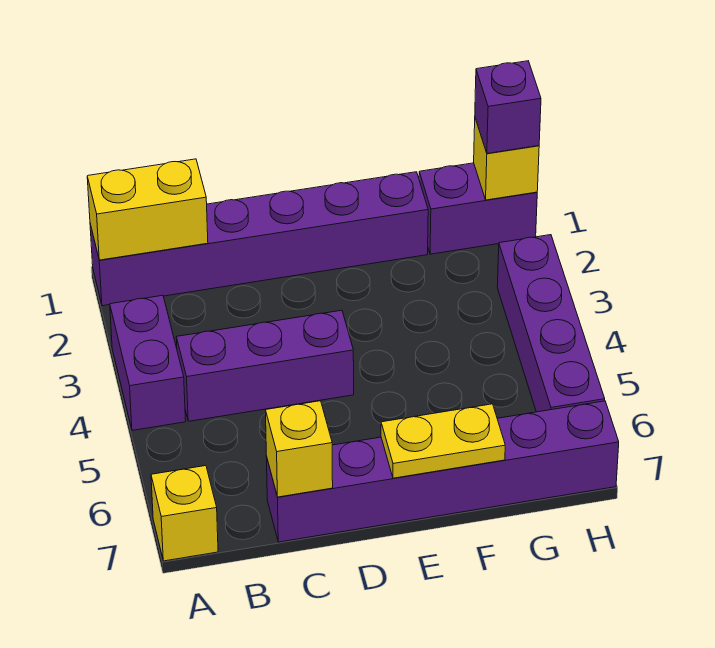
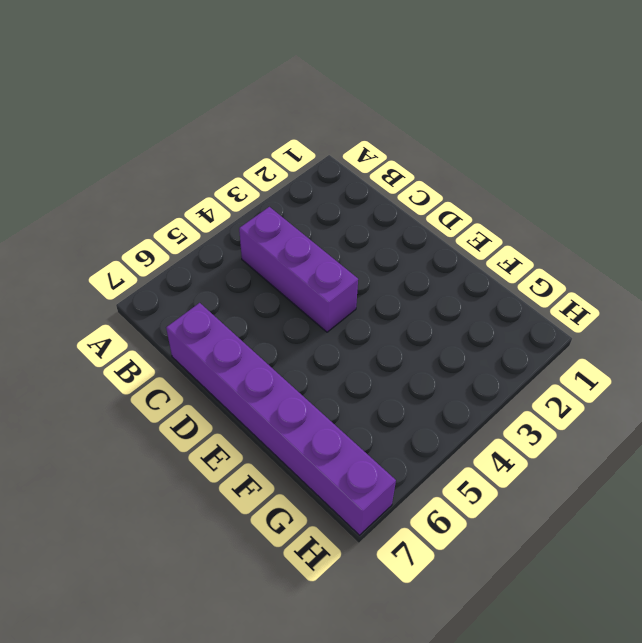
none -> purple brick A1:F1 level 1
none -> purple brick A3:A4 level 1
none -> yellow brick A7 level 1

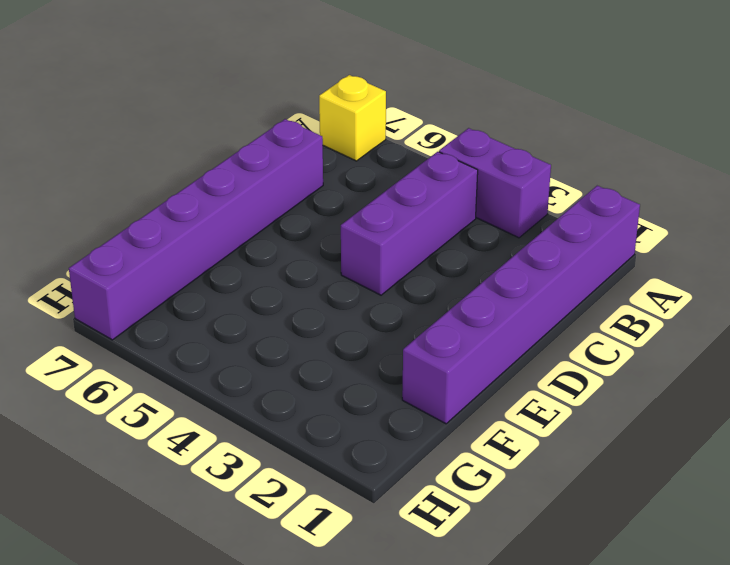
none -> purple brick G1:H1 level 1
none -> purple brick H3:H6 level 1
none -> yellow brick A1:B1 level 2

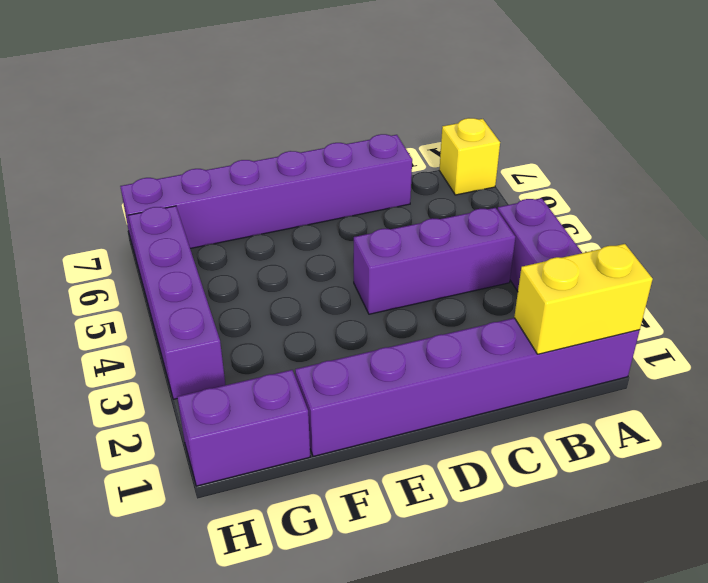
none -> yellow brick C7 level 2
none -> yellow plate E7:F7 level 2
none -> yellow brick H1 level 2

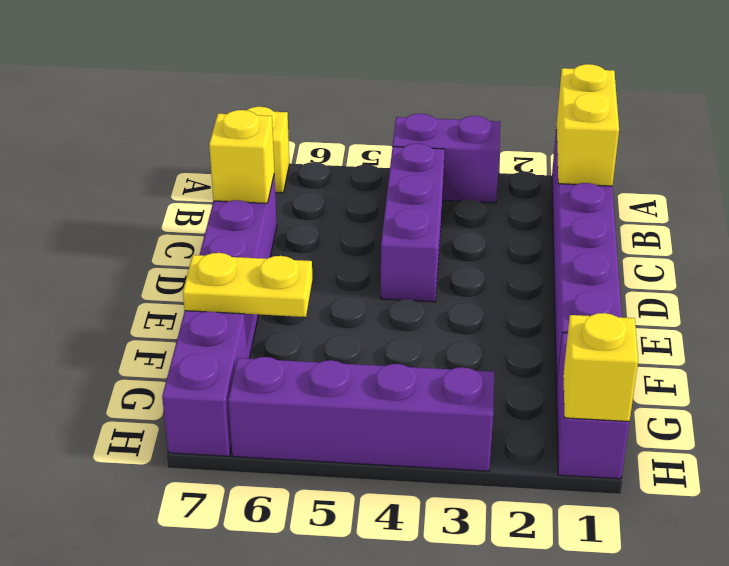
yellow plate F6:F7 level 2 -> yellow plate E7:F7 level 2
none -> purple brick H1 level 3

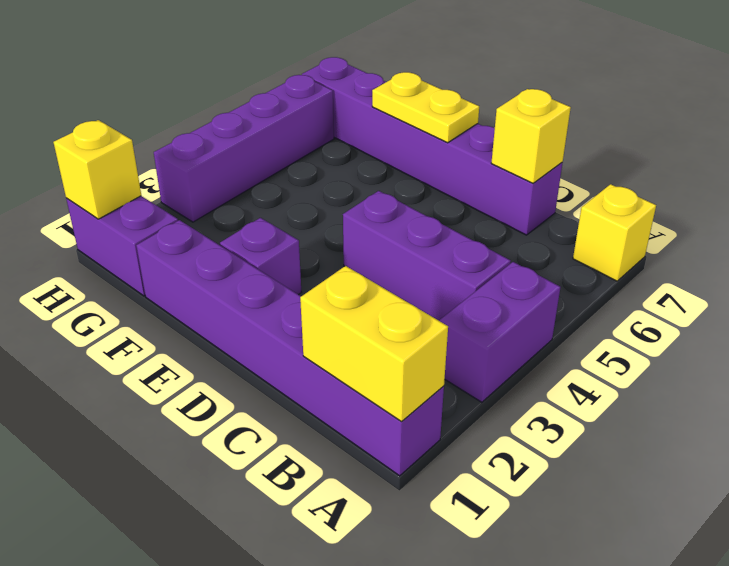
purple brick E2 level 1 -> purple brick H1 level 3

